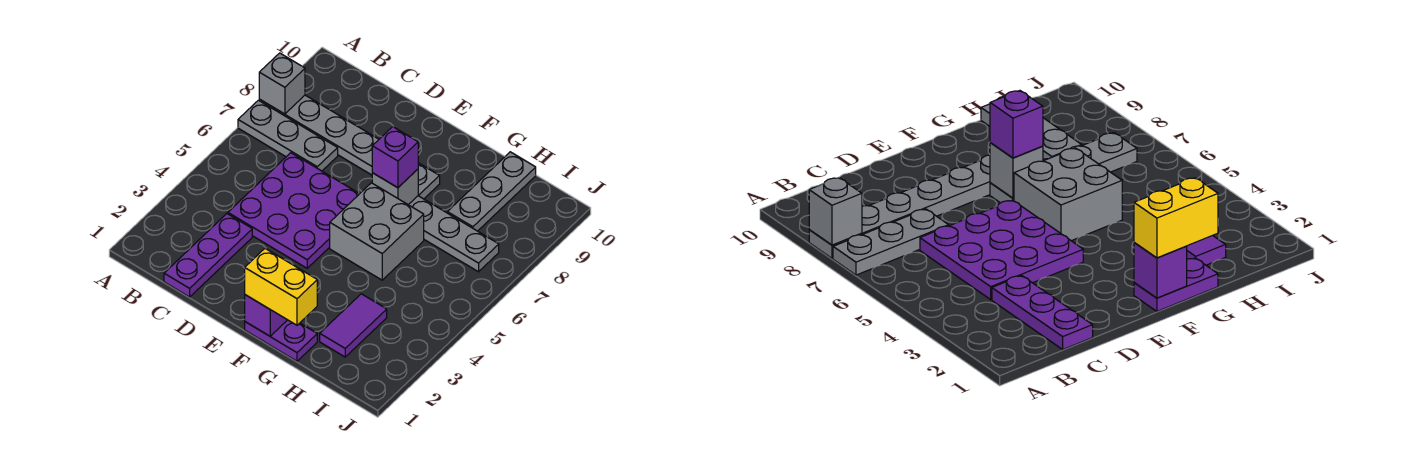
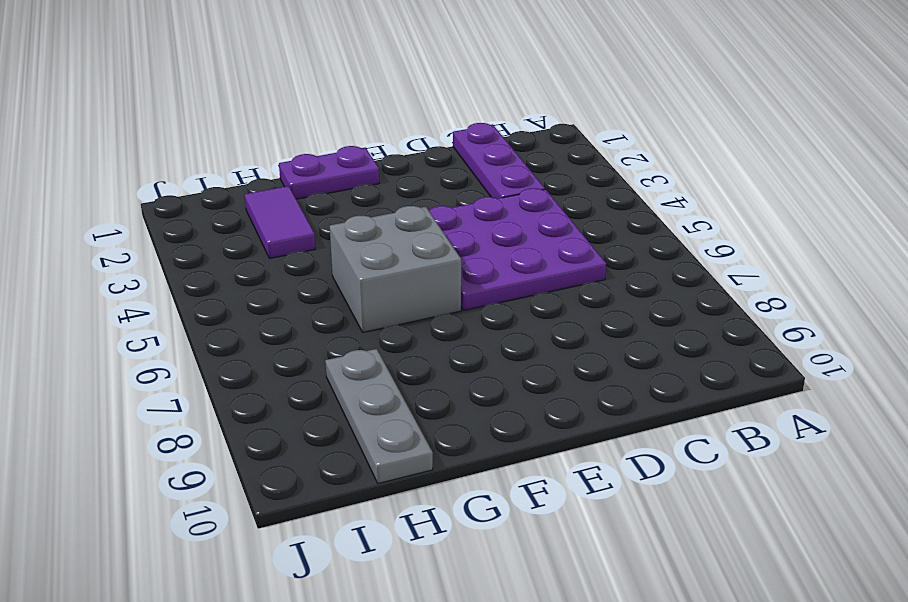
none -> grey plate A7:C7 level 1
none -> grey plate A8:F8 level 1
none -> grey plate F7:I7 level 1

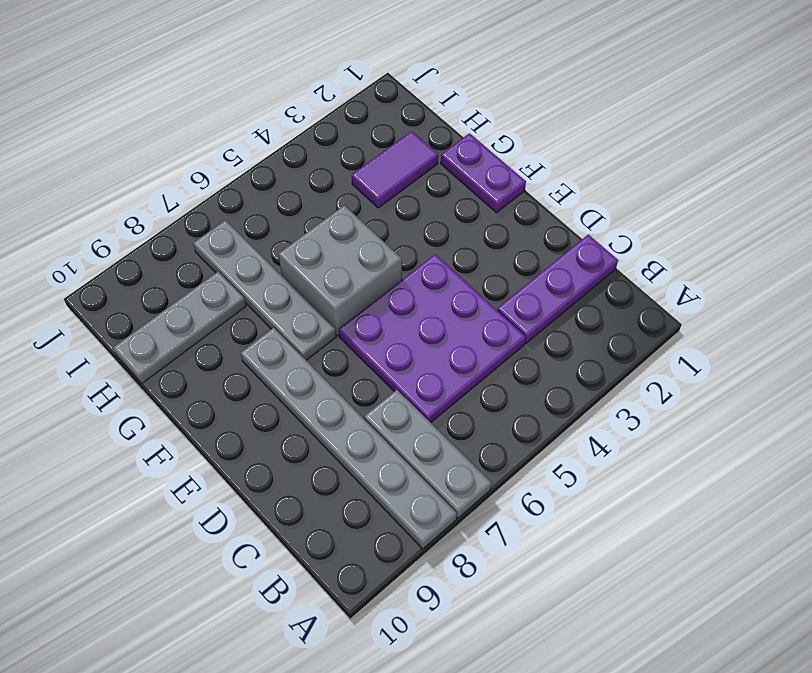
none -> grey brick A8 level 2
none -> purple brick F1 level 2
none -> grey brick F7 level 2

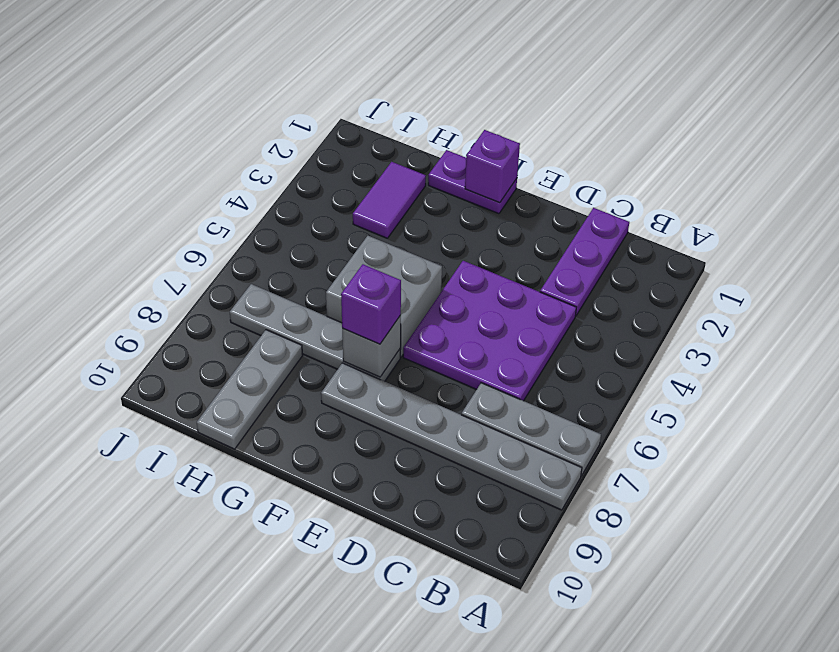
none -> grey brick A8 level 2
none -> yellow brick F1:G1 level 3

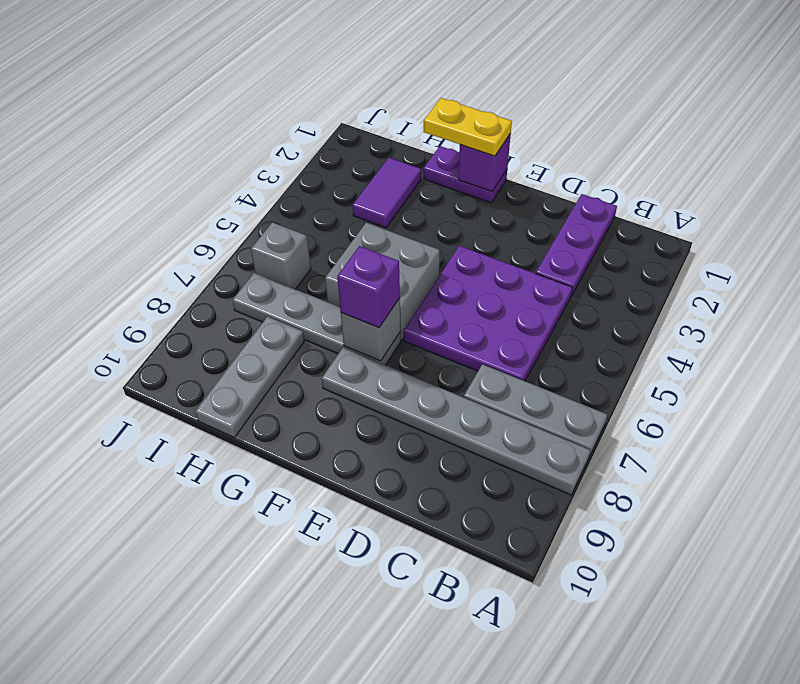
yellow plate F1:G1 level 3 -> yellow brick F1:G1 level 3
grey brick I6 level 1 -> grey brick A8 level 2

